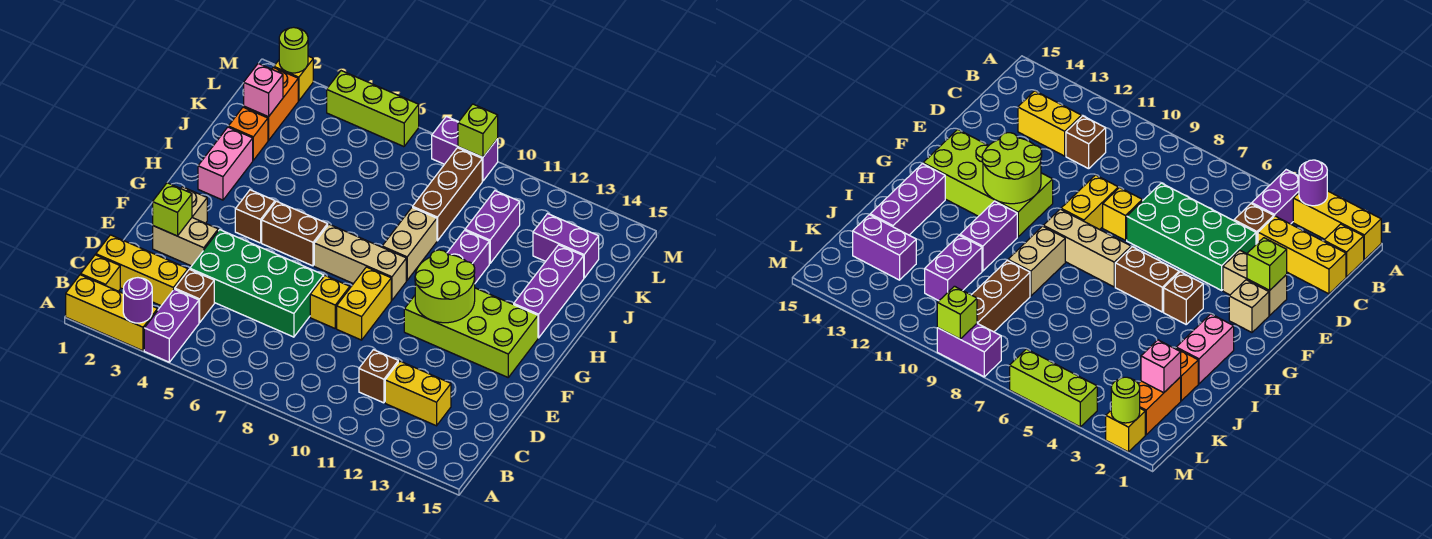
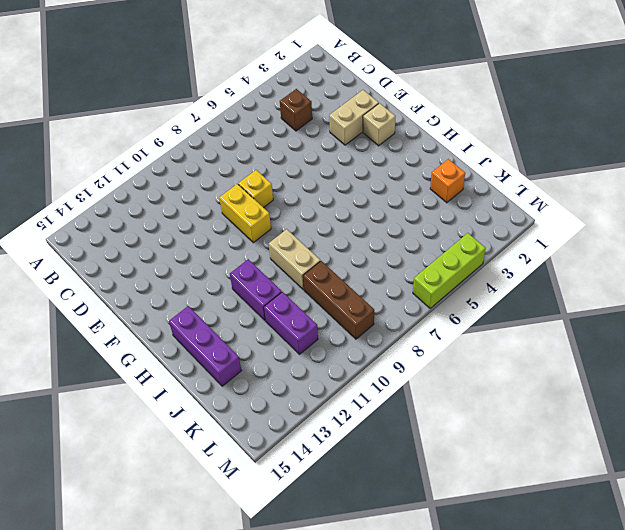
none -> yellow brick A1:A3 level 1
none -> purple brick A4:B4 level 1
none -> yellow brick B1 level 1
none -> yellow brick C1:C3 level 1

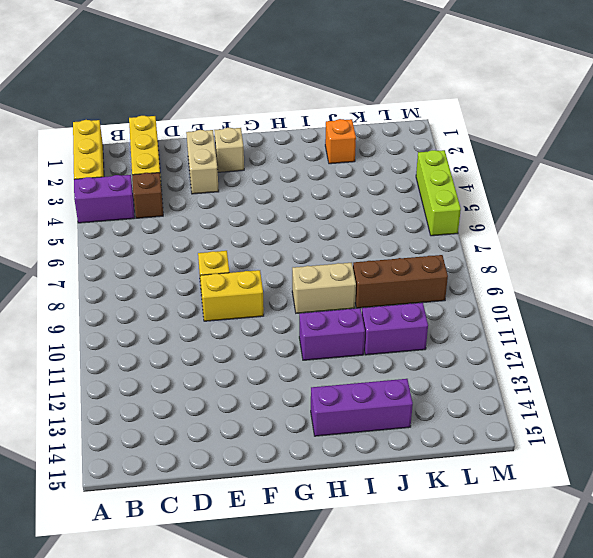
none -> yellow brick B1 level 1
none -> brown brick C11 level 1
none -> yellow brick C12:C13 level 1
none -> green brick D4:E7 level 1

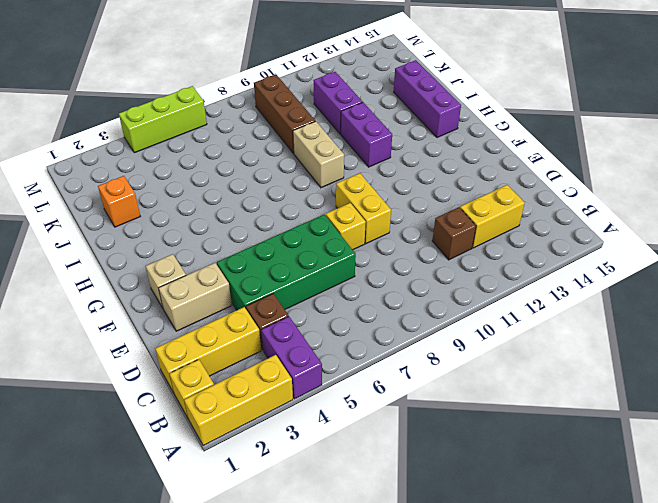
none -> lime brick F11:G14 level 1
none -> brown brick G4 level 1
none -> brown brick G5:G6 level 1
none -> tan brick G7:G9 level 1

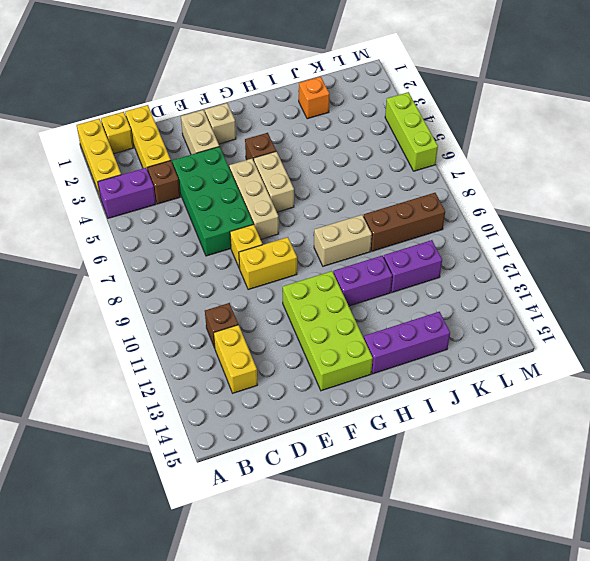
tan brick F5:F7 level 1 -> tan brick G7:G9 level 1
tan brick G5:G6 level 1 -> brown brick G5:G6 level 1
none -> pink brick H2:I2 level 1
none -> orange brick K2:L2 level 1
none -> purple brick K13:K14 level 1
none -> yellow brick M2 level 1

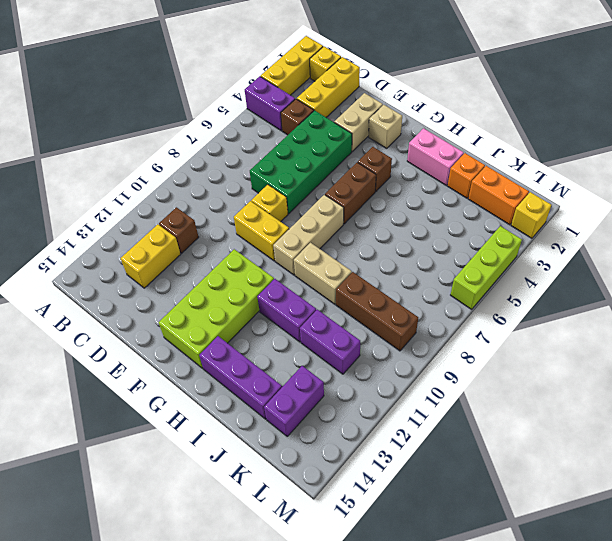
none -> purple brick M8:M9 level 1
none -> purple round brick A3 level 2
none -> lime brick E2 level 2
none -> lime round brick F11:G12 level 2

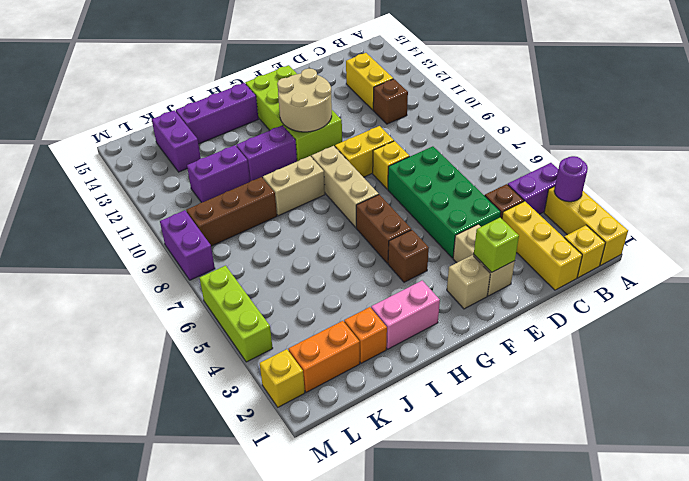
tan round brick F11:G12 level 2 -> lime round brick F11:G12 level 2
none -> pink brick K2 level 2
none -> lime round brick M2 level 2
none -> lime brick M9 level 2

